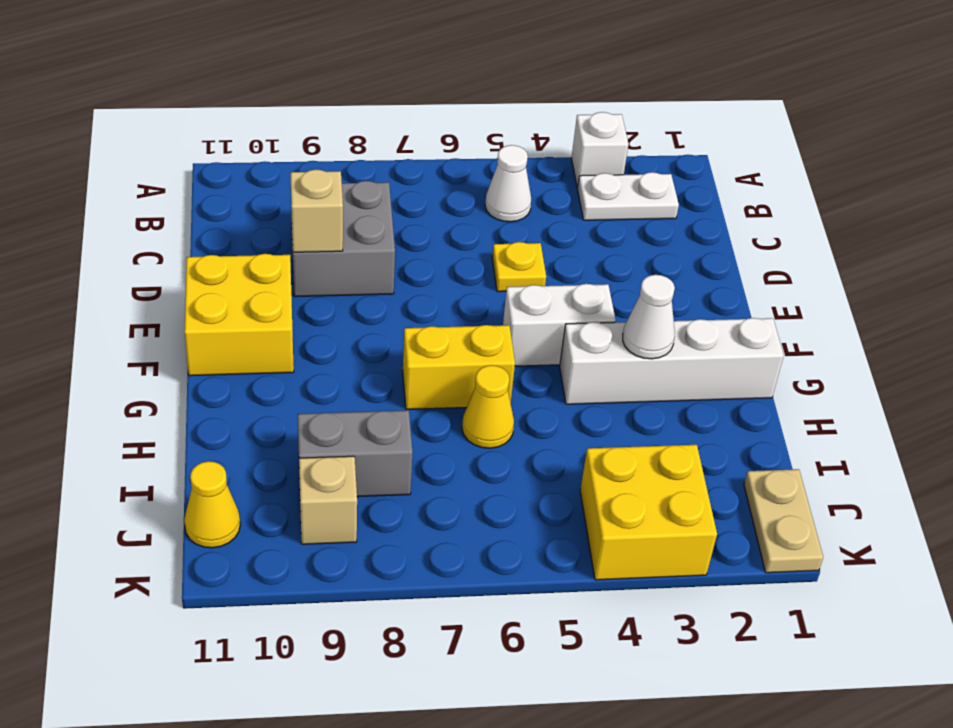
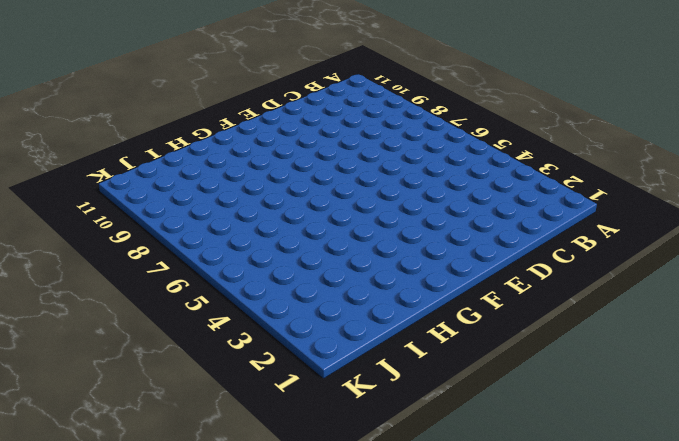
none -> white brick A3 level 1
none -> white plate B2:B3 level 1
none -> white cone B5 level 1

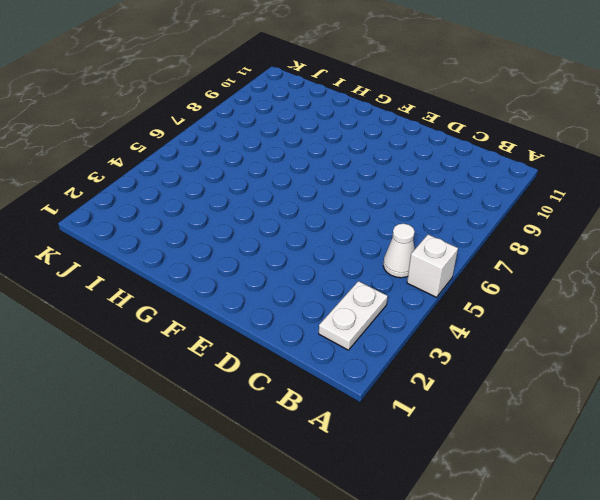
white brick A5 level 1 -> white brick A3 level 1
none -> grey brick C8:D9 level 1
none -> yellow plate D5 level 1
none -> yellow brick E10:F11 level 1

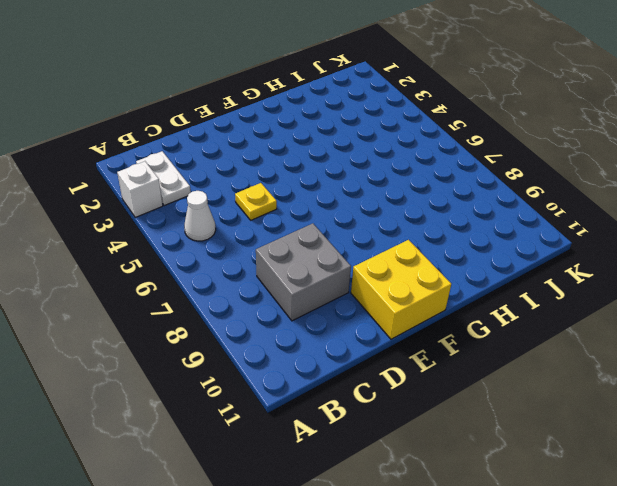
none -> white brick F4:F5 level 1
none -> white brick G1:G4 level 1
none -> yellow brick G6:G7 level 1

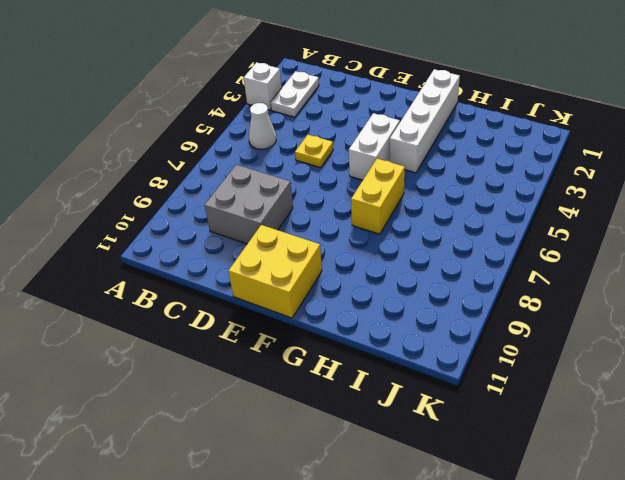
none -> yellow cone H6 level 1
none -> grey brick I8:I9 level 1
none -> tan plate J1:K1 level 1

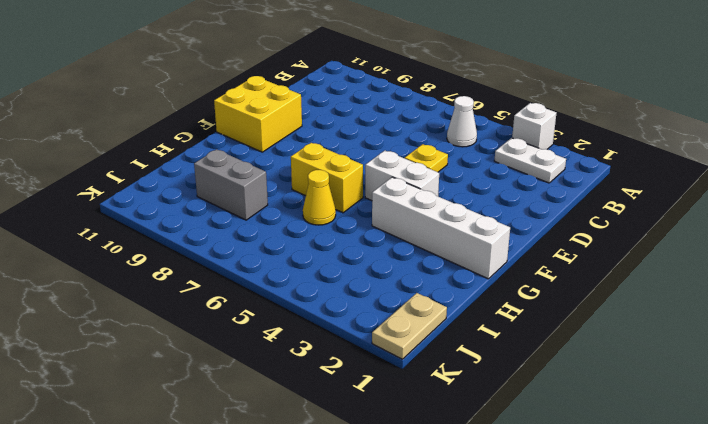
none -> grey brick C8:D9 level 1
none -> yellow brick J3:K4 level 1
none -> tan brick J9 level 1

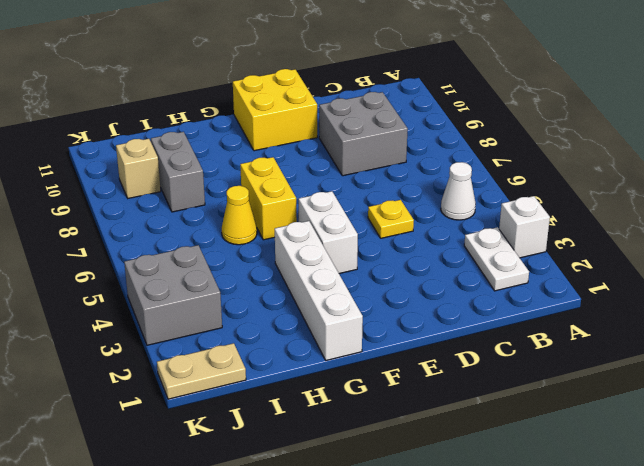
grey brick J3:K4 level 1 -> yellow brick J3:K4 level 1
none -> yellow cone J11 level 1
none -> tan brick D9 level 2
none -> white cone G3 level 2

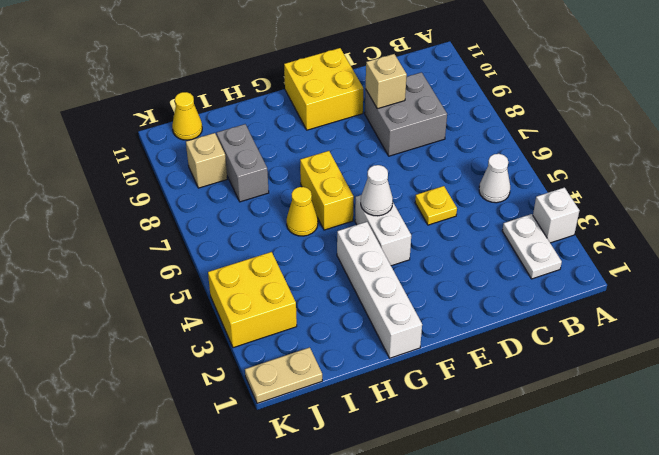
white cone F5 level 2 -> white cone G3 level 2

